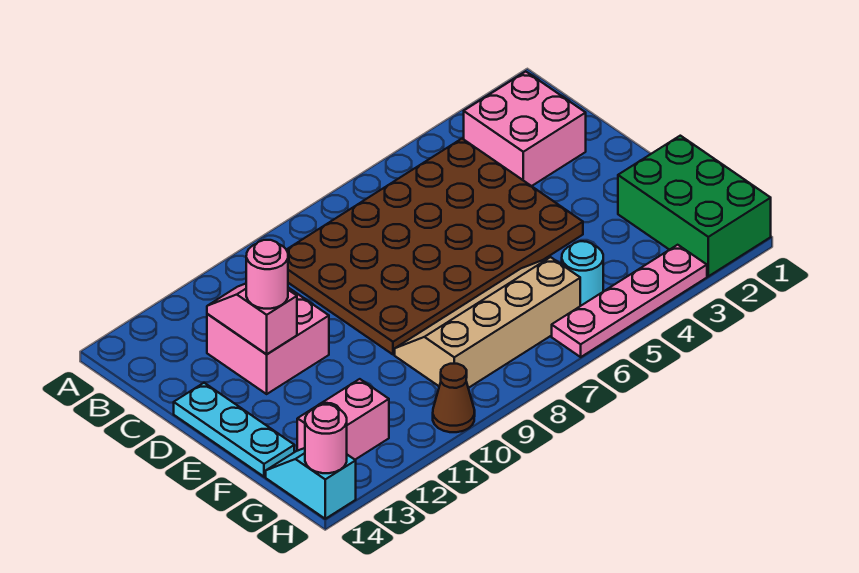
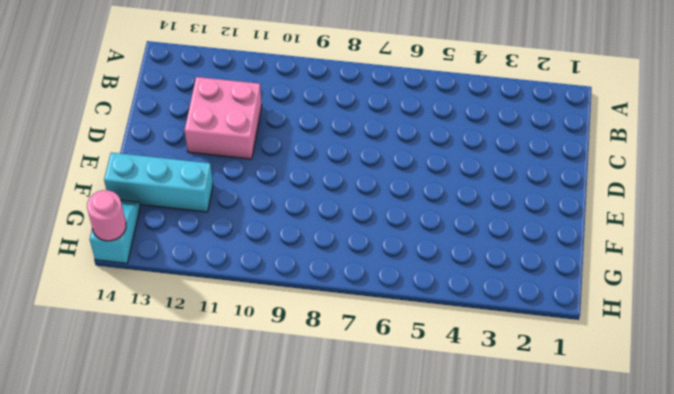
cyan brick F12:F14 level 1 -> cyan plate D14:F14 level 1
none -> pink brick B2:C3 level 1
none -> brown plate B4:E9 level 1
none -> green brick F1:H2 level 1

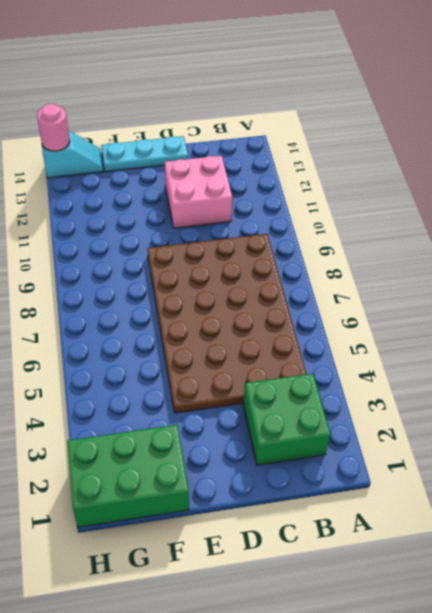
green brick B2:C3 level 1 -> pink brick B2:C3 level 1
none -> tan slope F6:G9 level 1 top G
none -> cyan round brick G5 level 1
none -> pink brick G12:G13 level 1

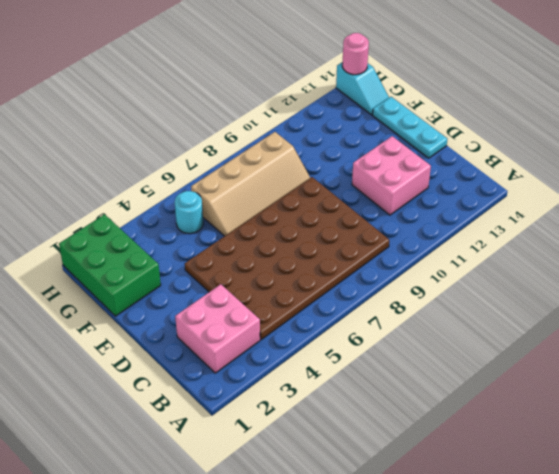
none -> pink brick G12:G13 level 1
none -> pink plate H3:H6 level 1
none -> brown cone H10 level 1

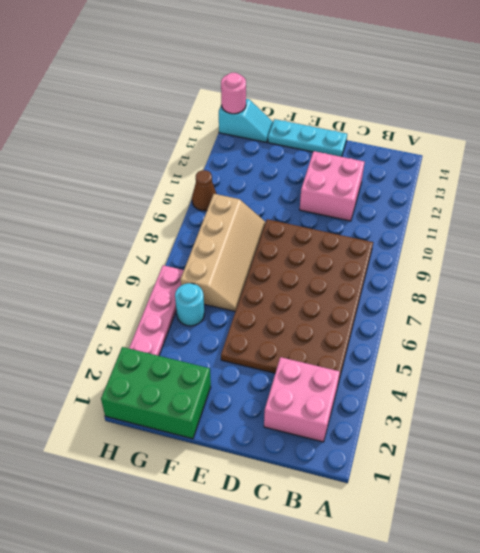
none -> pink brick G12:G13 level 1
none -> pink slope C12:D12 level 2 top D
none -> pink round brick D12 level 3

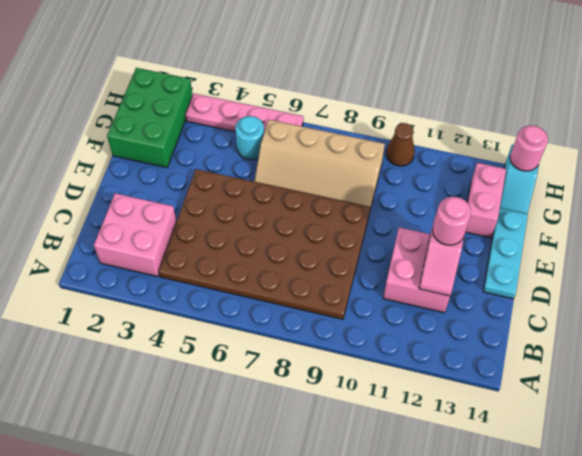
pink brick F13:G13 level 1 -> pink brick G12:G13 level 1

